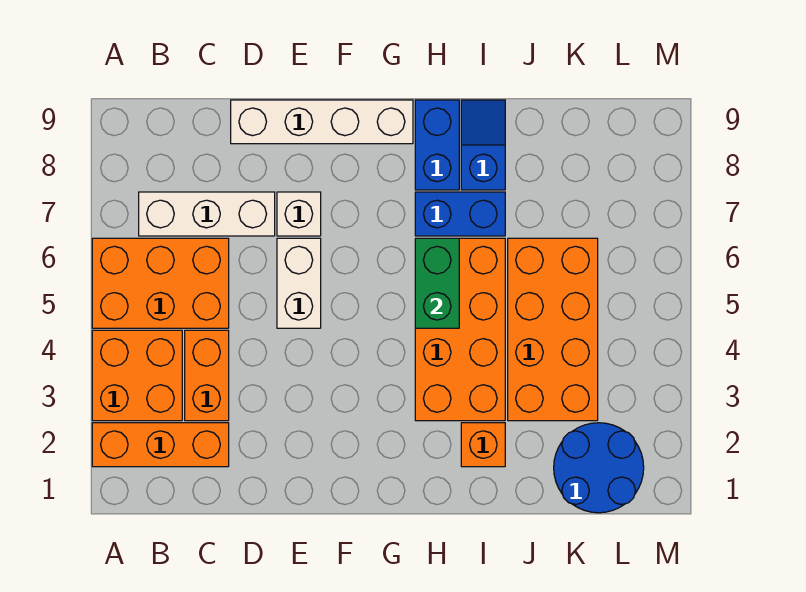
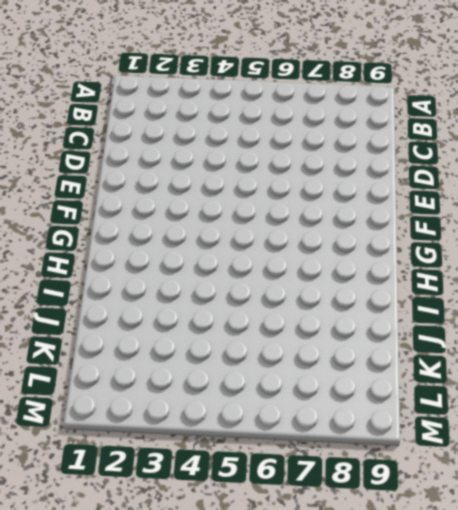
none -> orange brick A2:C2 level 1
none -> orange brick A3:B4 level 1
none -> orange brick A5:C6 level 1

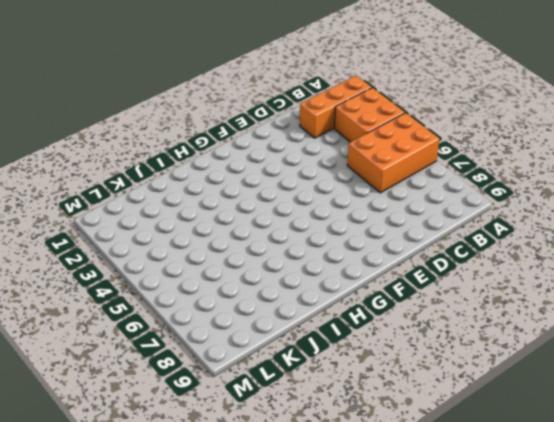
none -> white brick B7:D7 level 1
none -> orange brick C3:C4 level 1
none -> white brick D9:G9 level 1

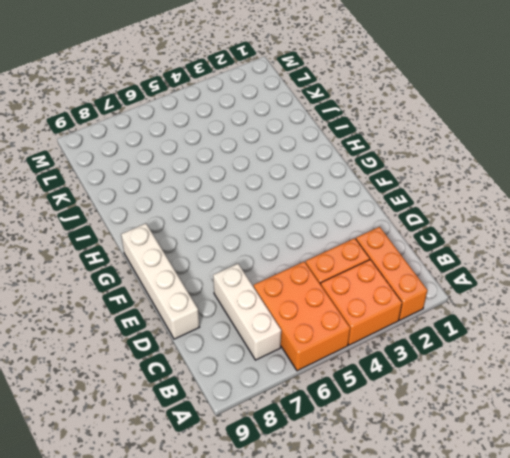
none -> white brick E5:E6 level 1
none -> white brick E7 level 1
none -> orange brick H3:I6 level 1

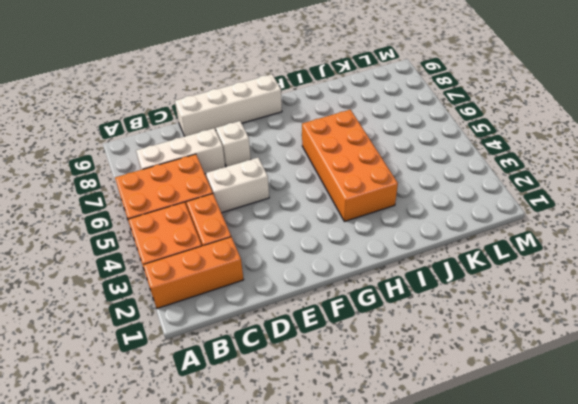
white brick D5:E5 level 1 -> white brick E5:E6 level 1
none -> blue brick H7:I7 level 1
none -> blue brick H8:H9 level 1
none -> orange brick I2 level 1

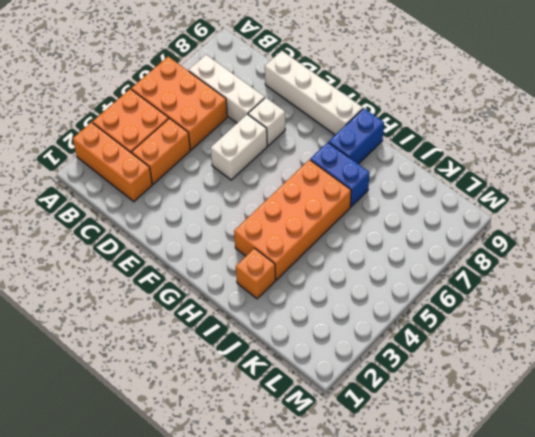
none -> blue slope I8:I9 level 1 top 8
none -> orange brick J3:K6 level 1
none -> blue round brick K1:L2 level 1

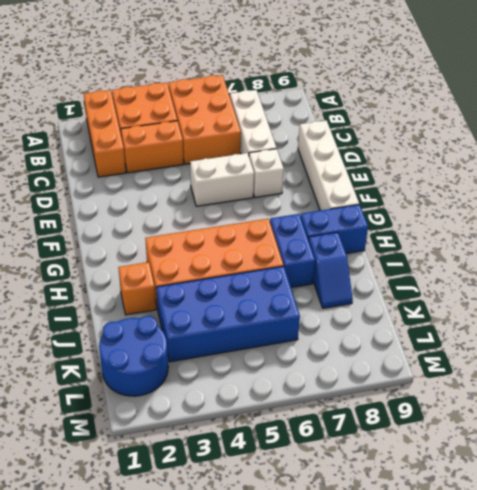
blue slope I8:J8 level 1 top I -> blue slope I8:I9 level 1 top 8
blue brick J3:K6 level 1 -> orange brick J3:K6 level 1
none -> green brick H5:H6 level 2

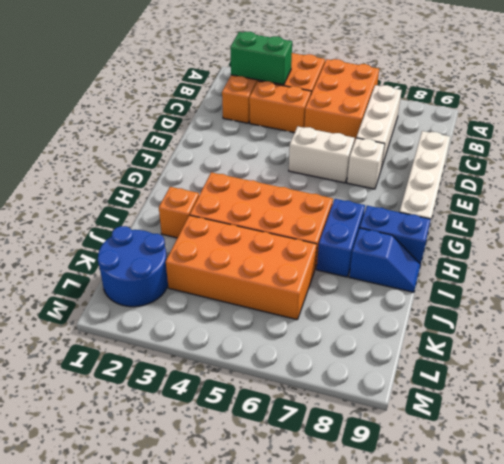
green brick B2:B3 level 2 -> green brick H5:H6 level 2

